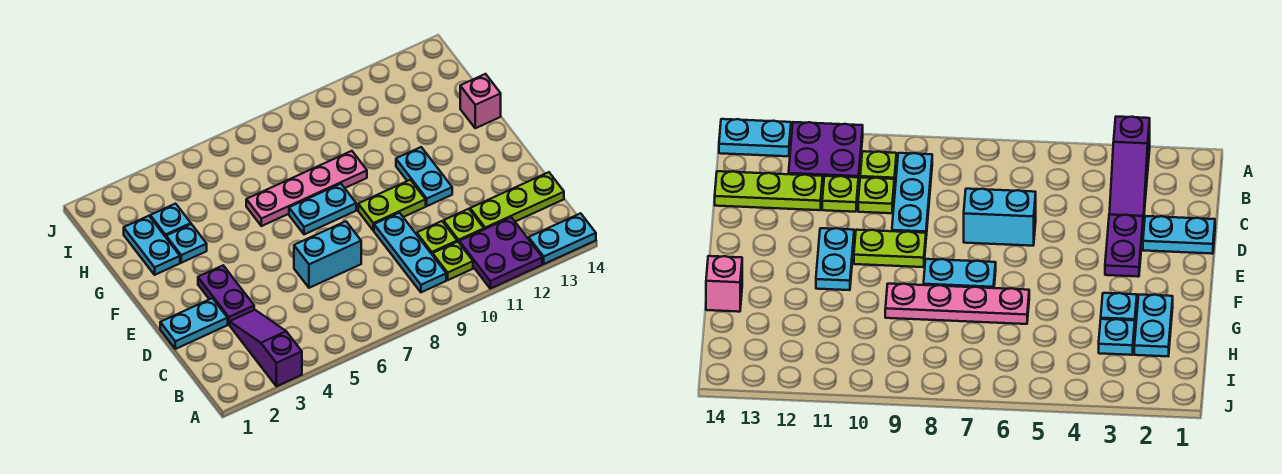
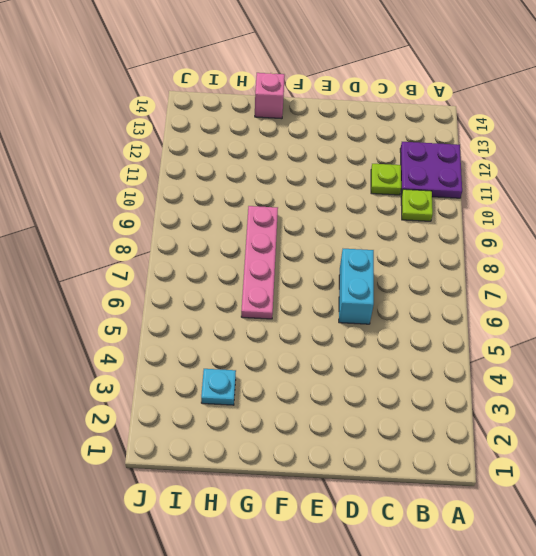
none -> purple slope A3:C3 level 1 top A
none -> cyan plate A13:A14 level 1
none -> cyan plate B9:D9 level 1

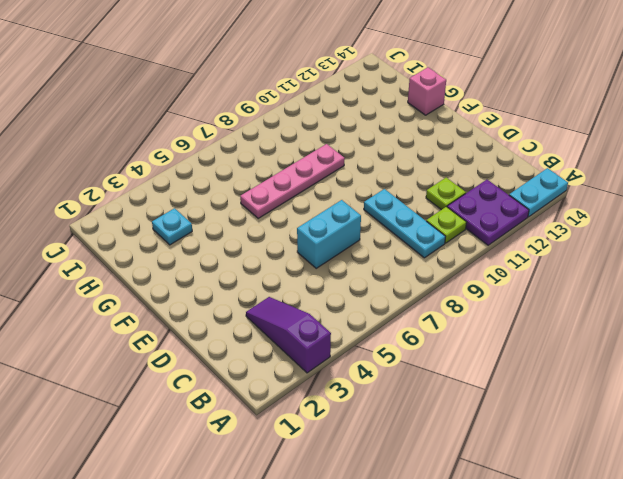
none -> lime plate C10 level 1
none -> lime plate C12:C14 level 1
none -> cyan plate D1:D2 level 1

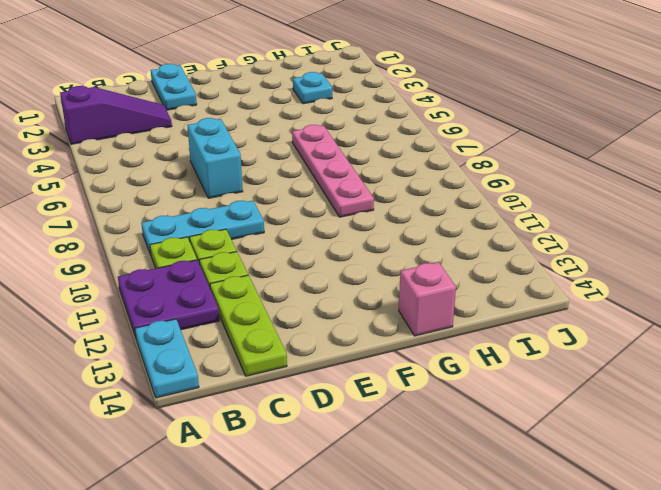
none -> purple plate D3:E3 level 1
none -> lime plate E9:E10 level 1
none -> cyan plate E11:F11 level 1

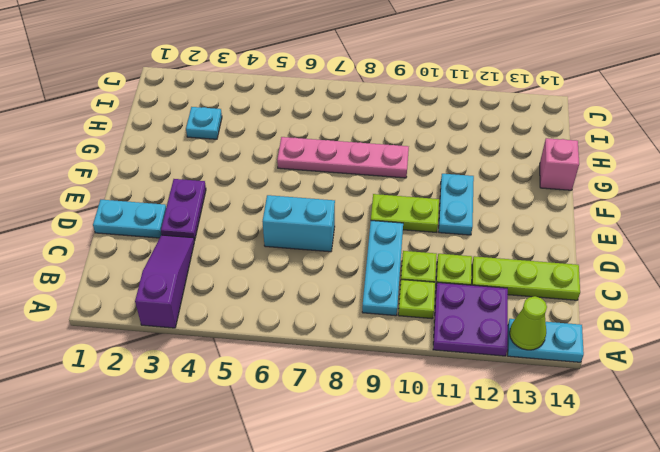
lime cone A13 level 2 -> none
none -> cyan plate F7:F8 level 1
none -> cyan plate G2:H2 level 1
none -> cyan plate G3 level 1

